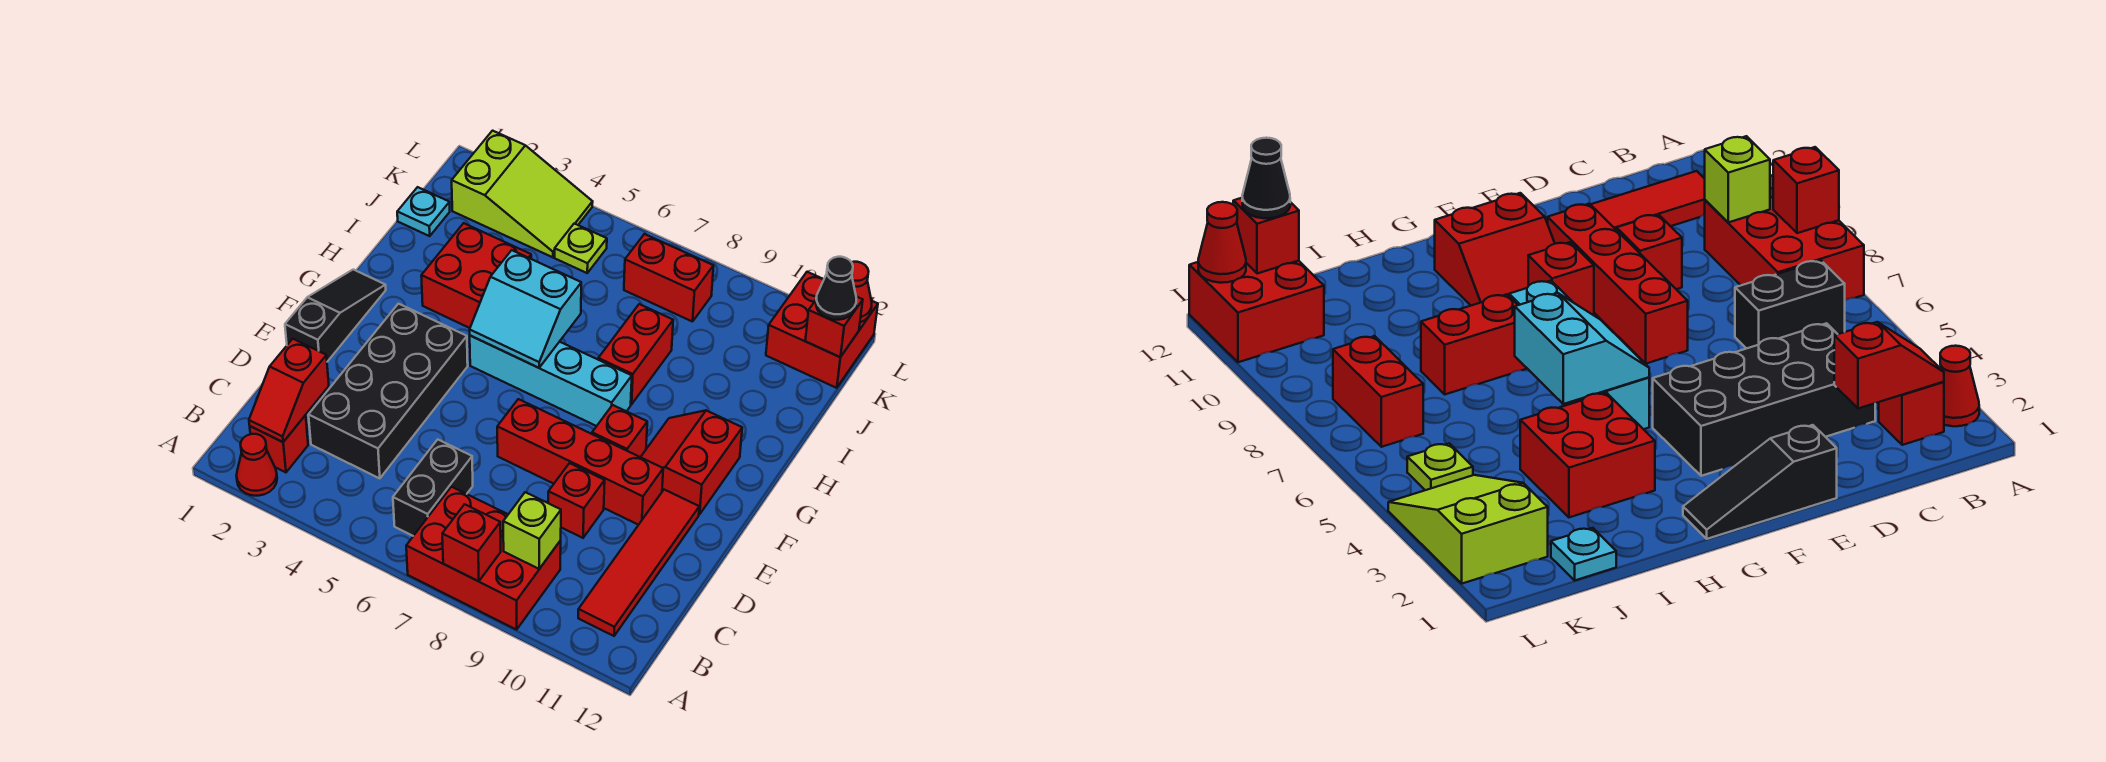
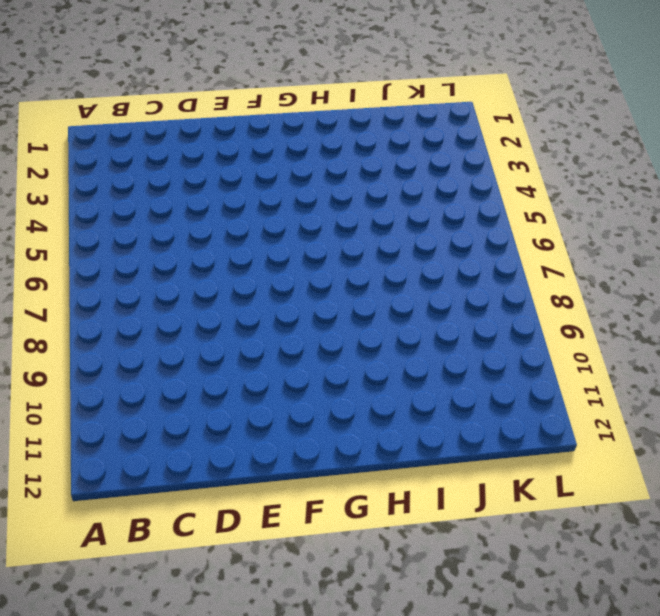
none -> red cone A2 level 1
none -> red brick A7:B9 level 1
none -> red brick B2 level 1

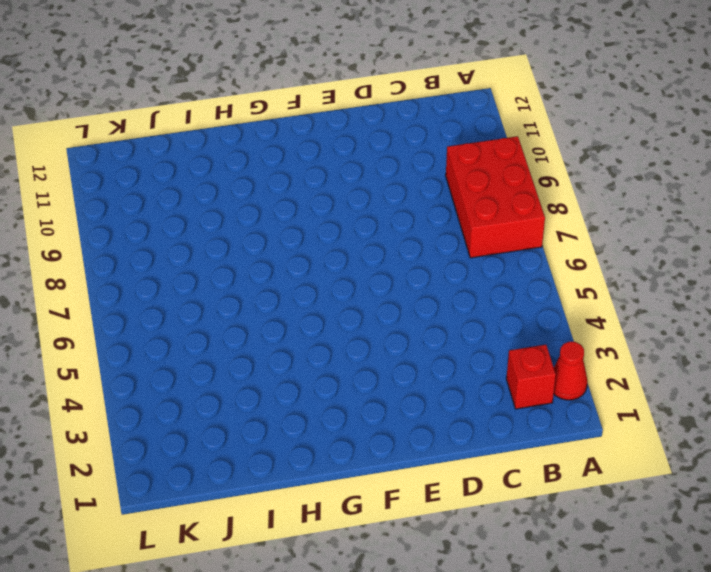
none -> black brick B6:C6 level 1
none -> red tile B11:E11 level 1
none -> black brick C3:F4 level 1

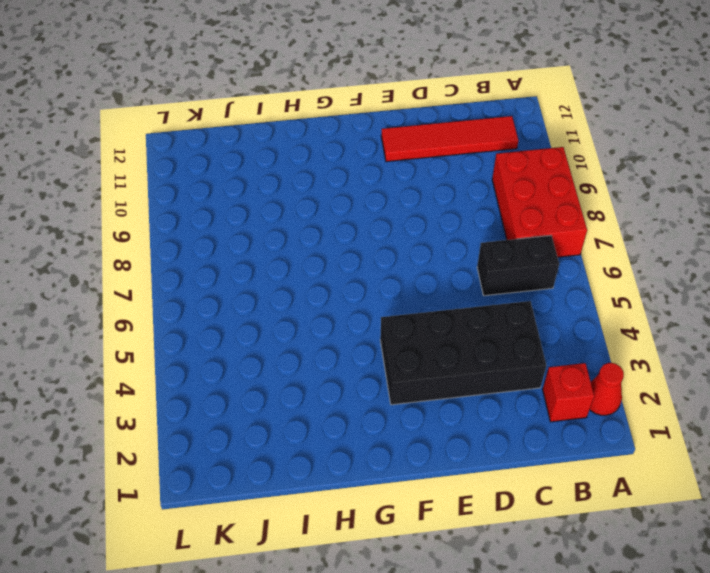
none -> red brick D9 level 1
none -> black slope E1:G1 level 1 top E
none -> red brick E7:E10 level 1

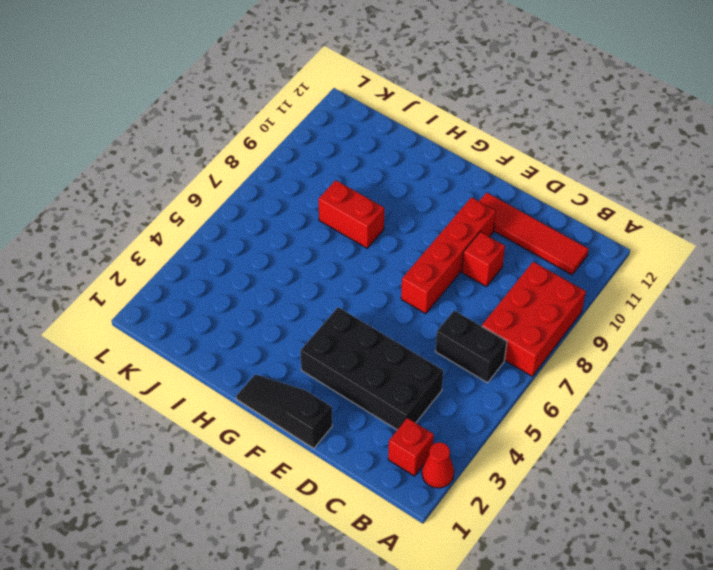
none -> red brick F9 level 1
none -> red slope F10:G11 level 1 top 11
none -> cyan brick G5:G8 level 1

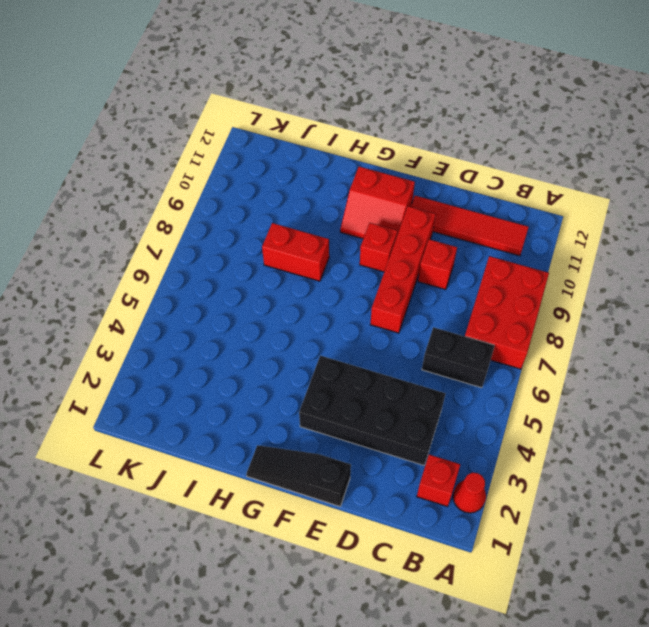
none -> cyan brick G5:G8 level 1
none -> red brick H3:I4 level 1
none -> cyan plate J1 level 1

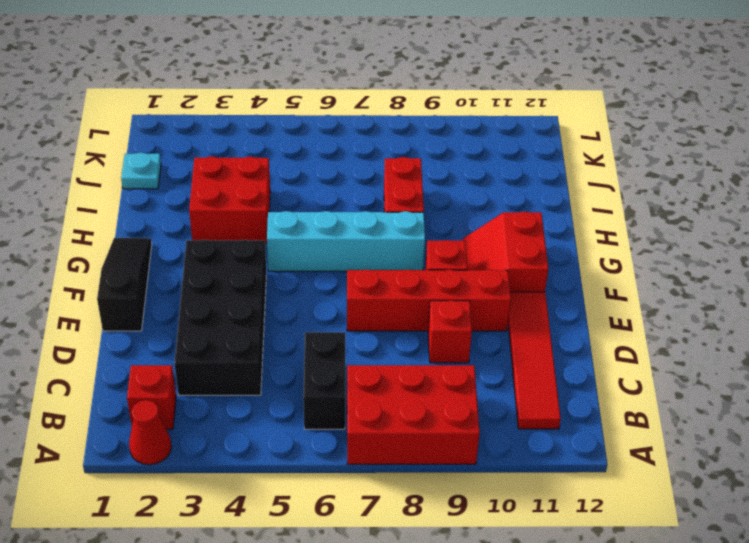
none -> lime slope K2:L4 level 1 top 2
none -> lime plate K5 level 1
none -> red brick K7:K8 level 1

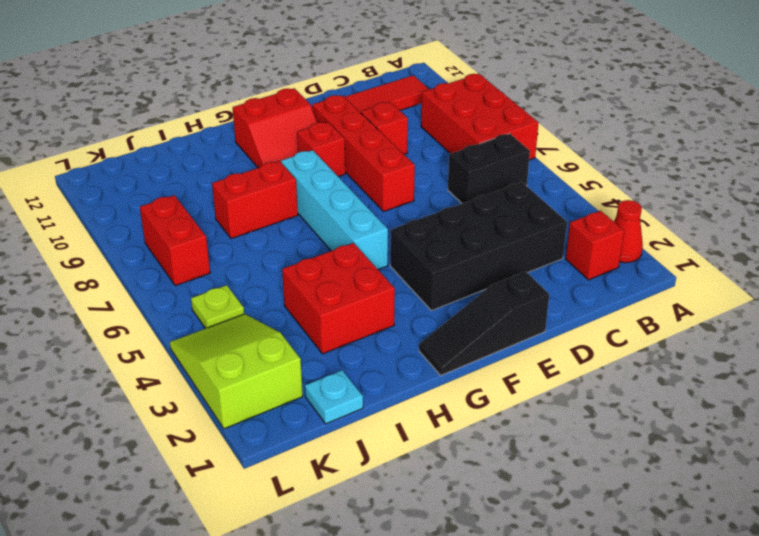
none -> red brick K11:L12 level 1
none -> red brick A8 level 2
none -> red slope B2:C2 level 2 top C

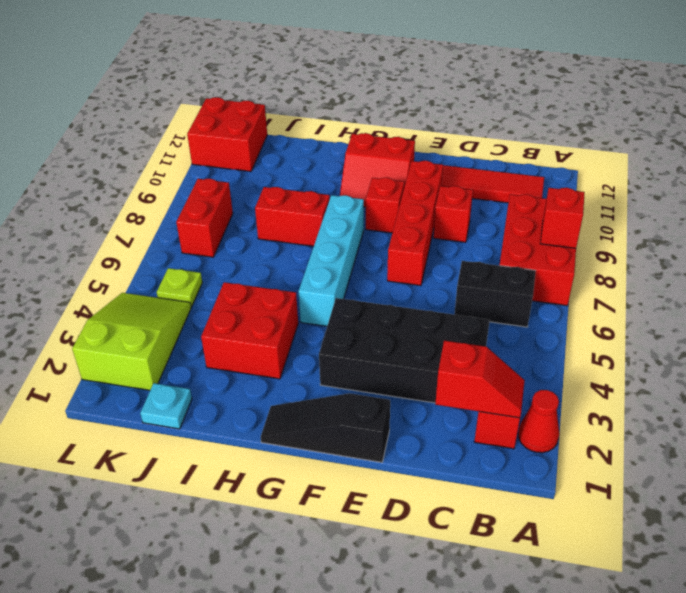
none -> lime brick B9 level 2
none -> cyan slope G5:H6 level 2 top H
none -> red brick K12 level 2

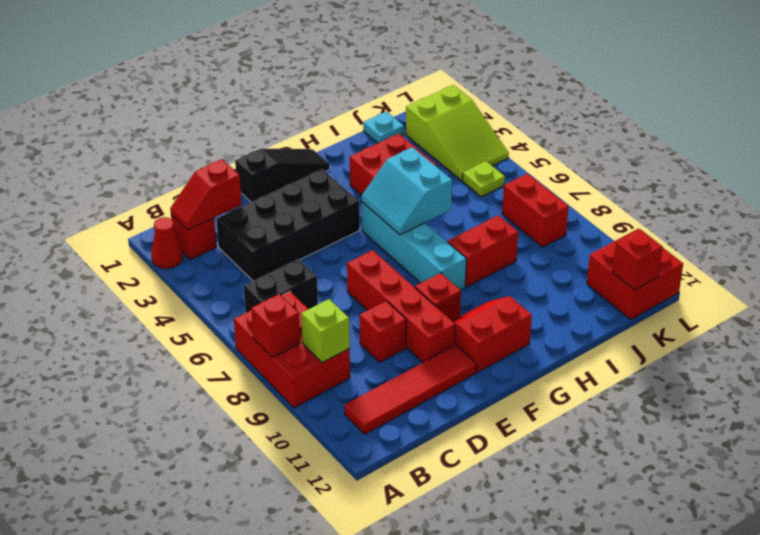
none -> red cone L12 level 2
none -> black cone K12 level 3

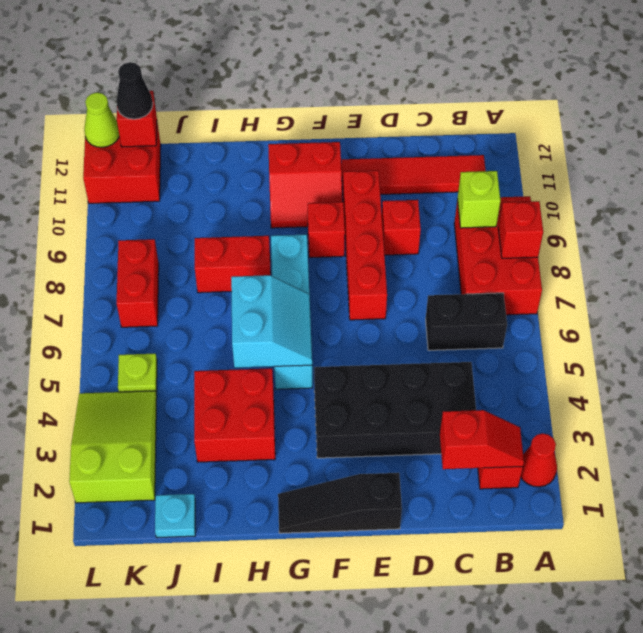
lime cone L12 level 2 -> red cone L12 level 2

